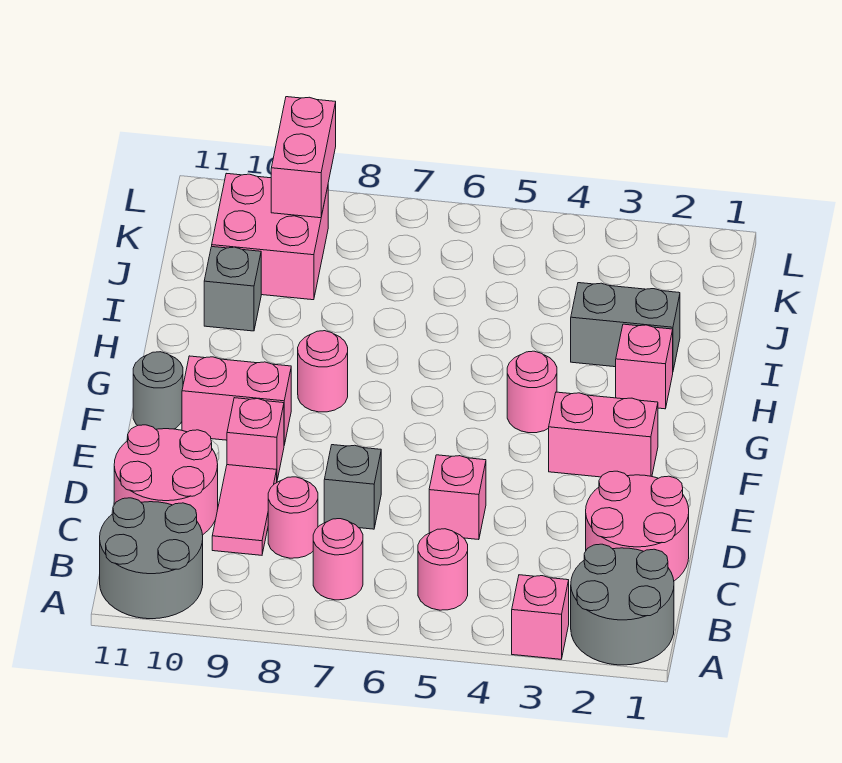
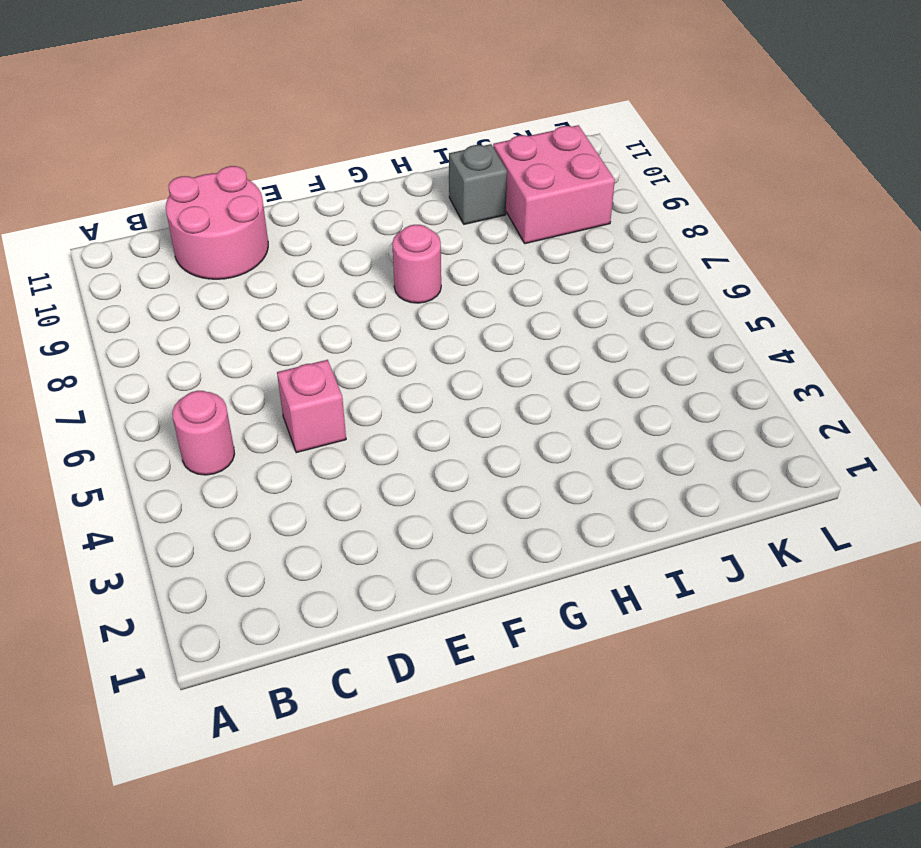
none -> grey round brick A1:B2 level 1
none -> pink brick A3 level 1
none -> grey round brick A10:B11 level 1

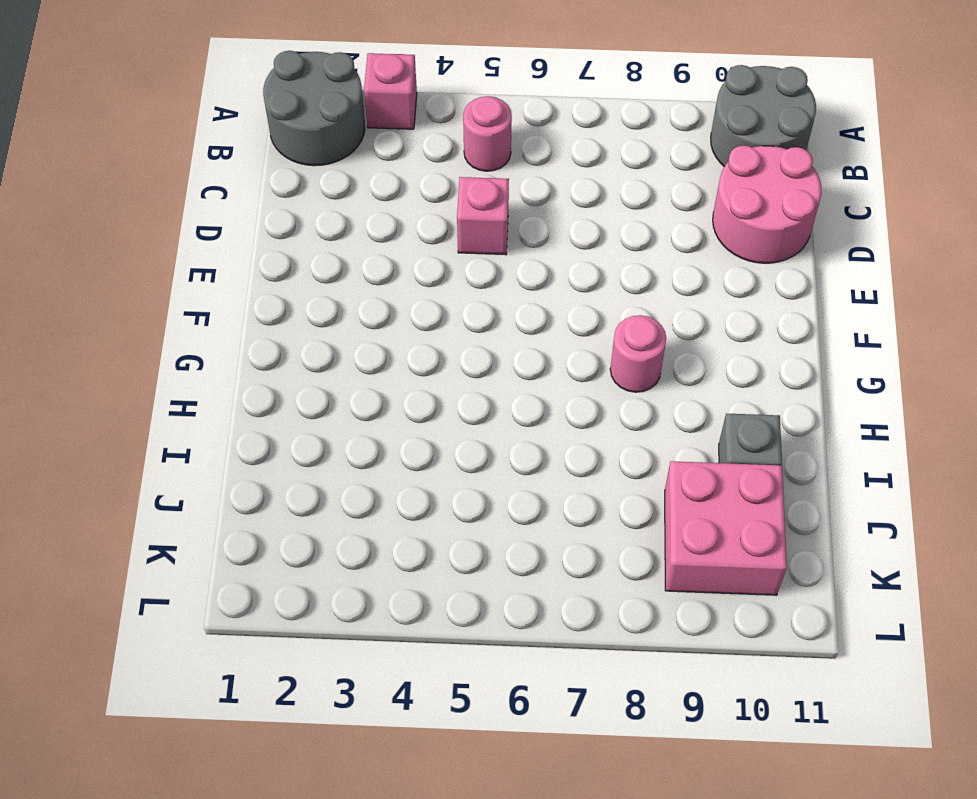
none -> pink round brick B7 level 1
none -> pink round brick C1:D2 level 1
none -> pink round brick C8 level 1

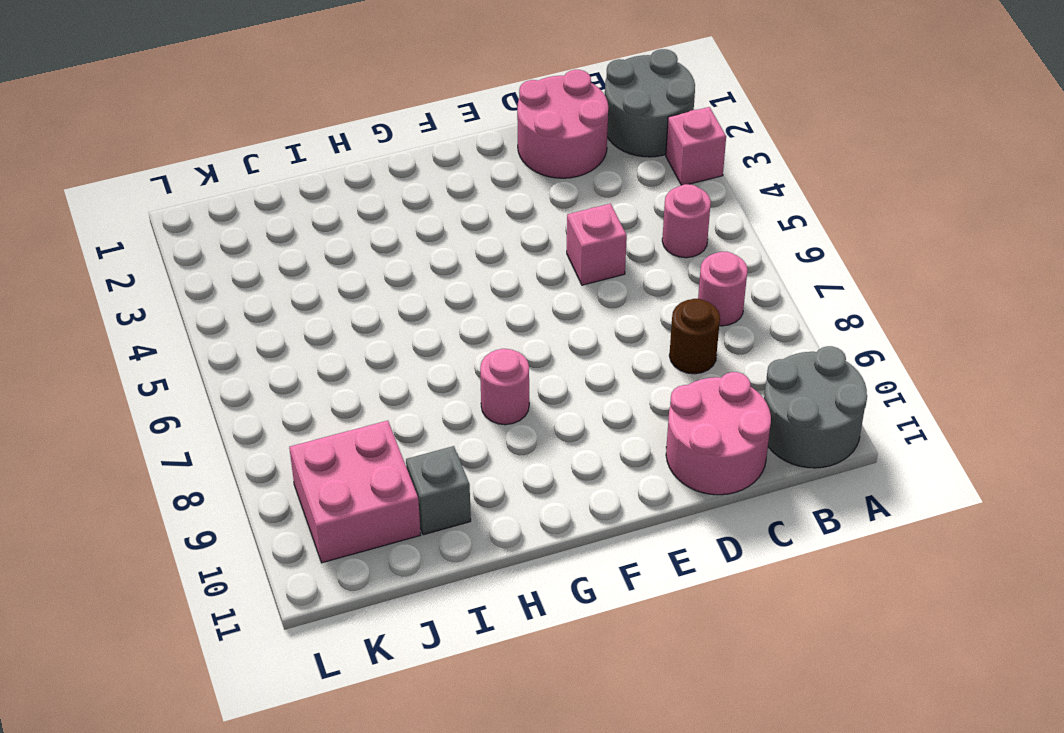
brown round brick C8 level 1 -> pink round brick C8 level 1
none -> pink tile C9:D9 level 1
none -> grey brick D7 level 1
none -> pink brick E9 level 1

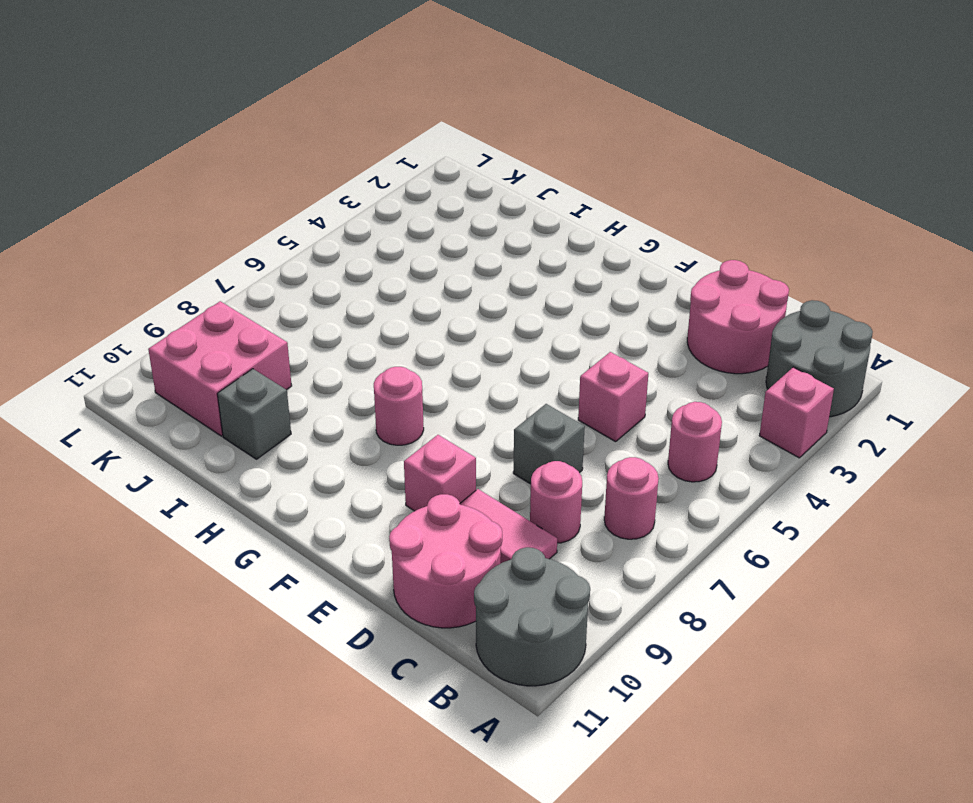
none -> pink brick F2:F3 level 1
none -> pink brick F9:F10 level 1
none -> grey round brick F11 level 1

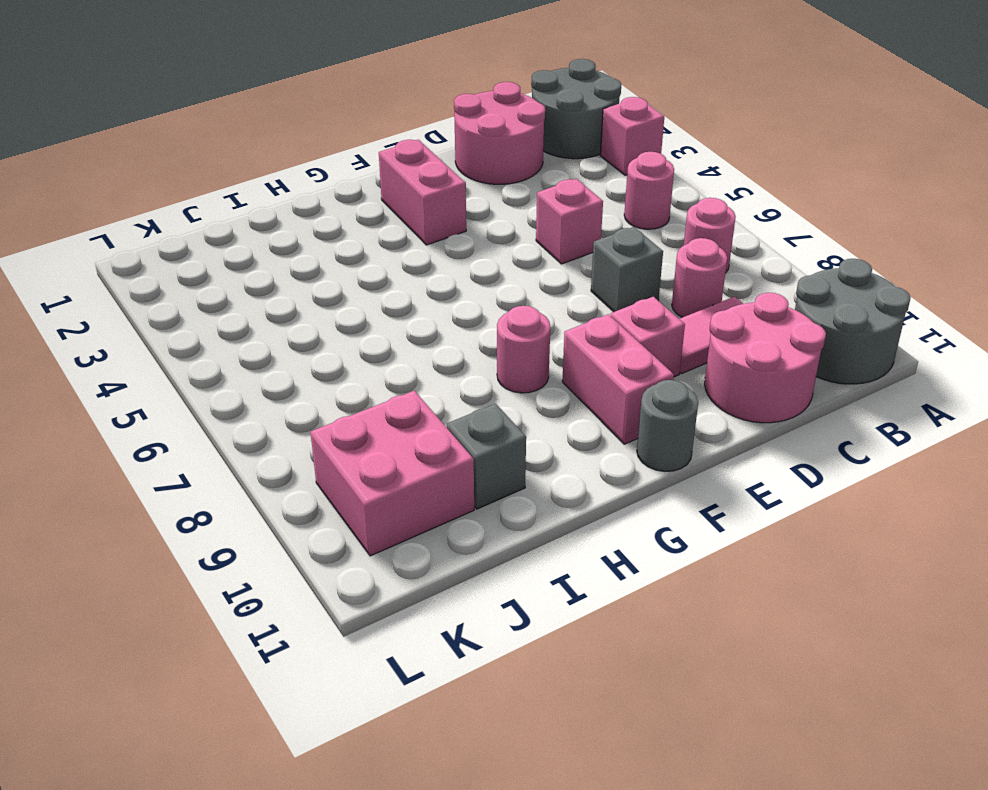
none -> pink round brick G4 level 1
none -> pink brick H2 level 1
none -> grey brick I2:I3 level 1

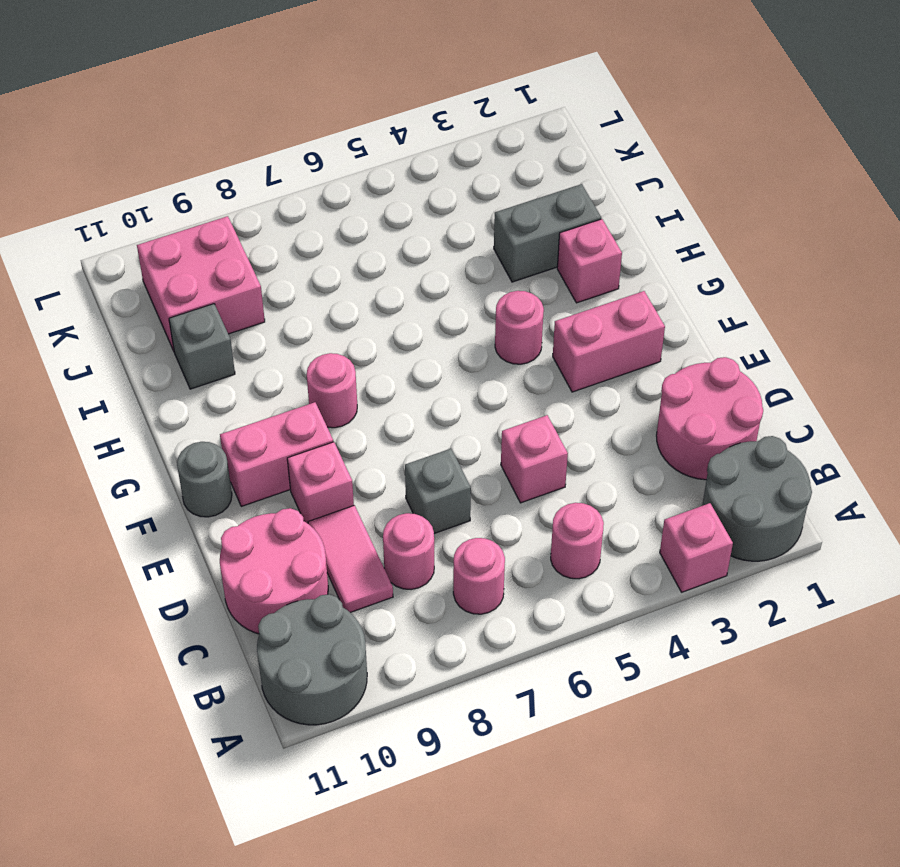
none -> pink brick K9:L9 level 2

